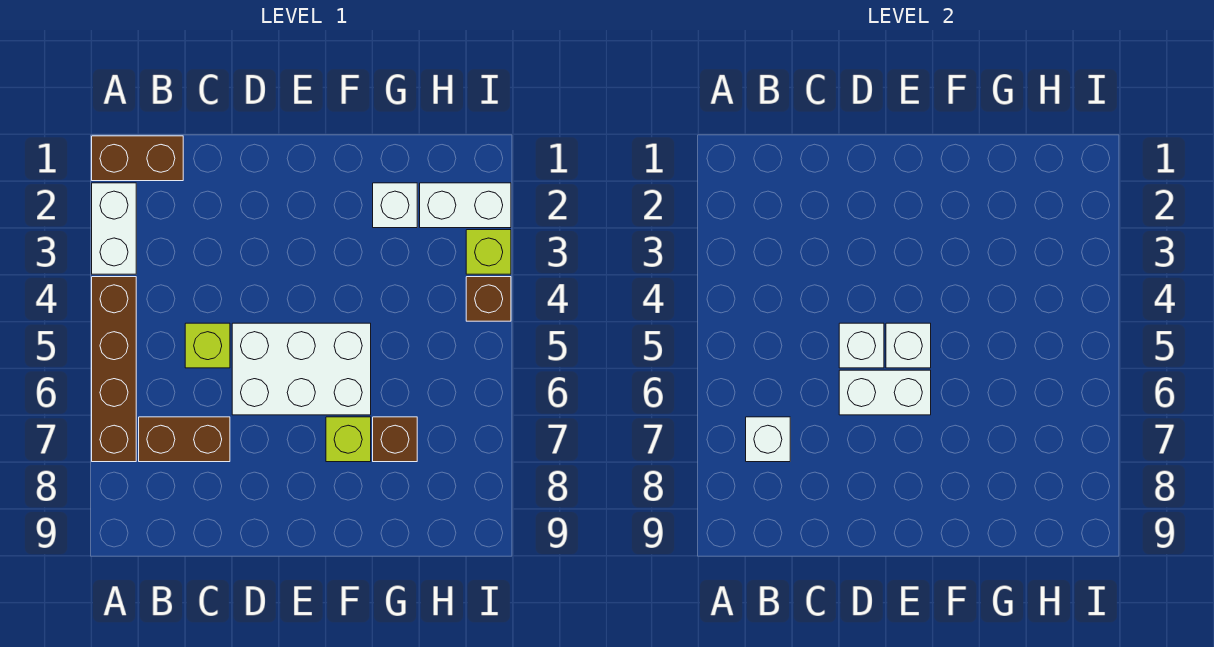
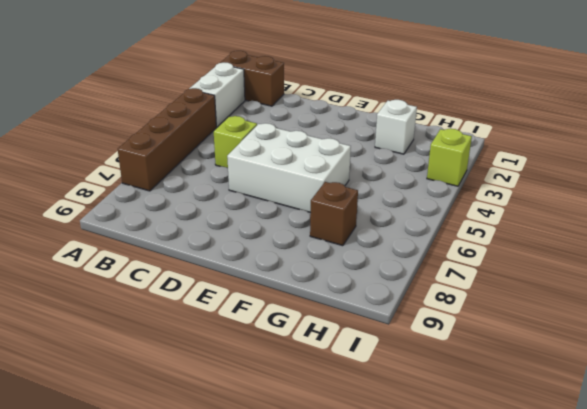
none -> brown brick B7:C7 level 1
none -> lime brick F7 level 1
none -> white brick H2:I2 level 1

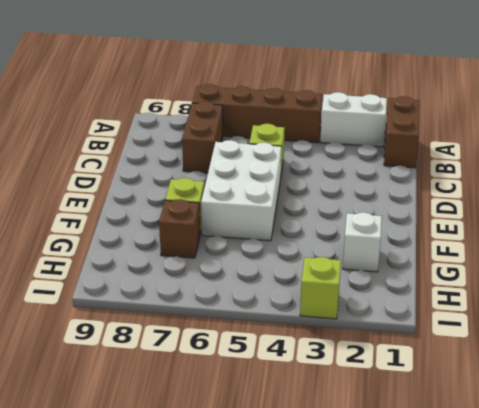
none -> white brick H2:I2 level 1
none -> brown brick I4 level 1
none -> white brick B7 level 2

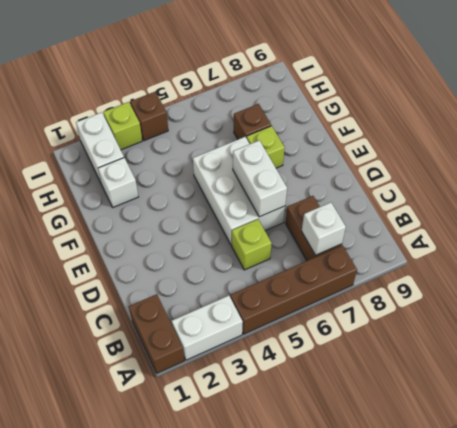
none -> white brick D5 level 2
none -> white brick E5 level 2

